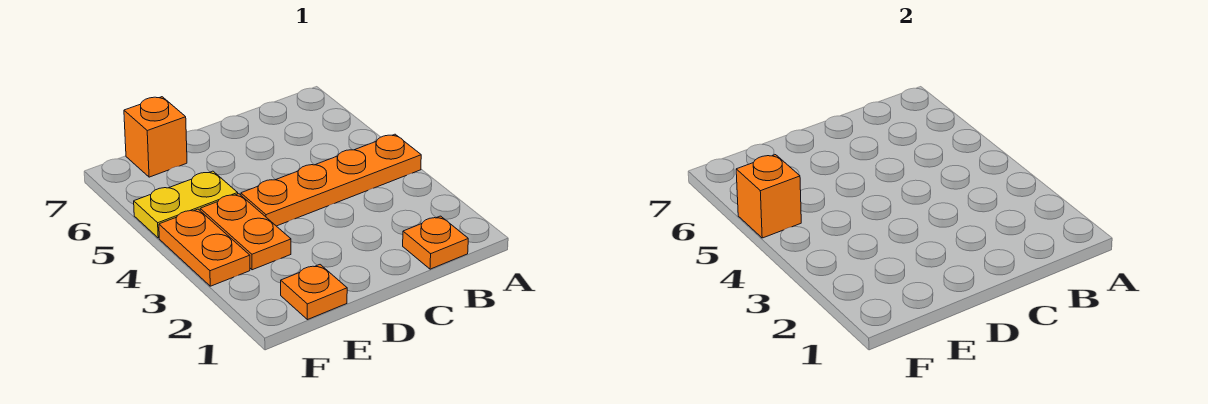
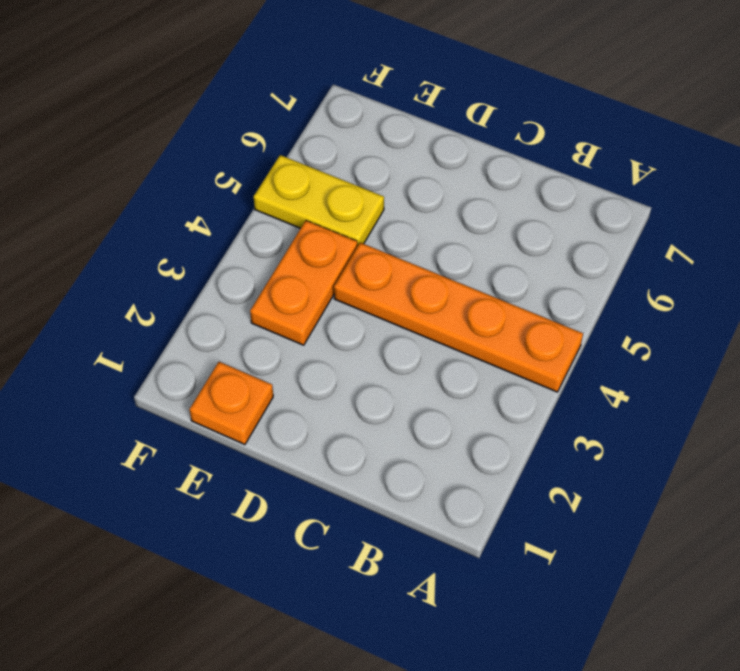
none -> orange plate B1 level 1
none -> orange brick E7 level 1

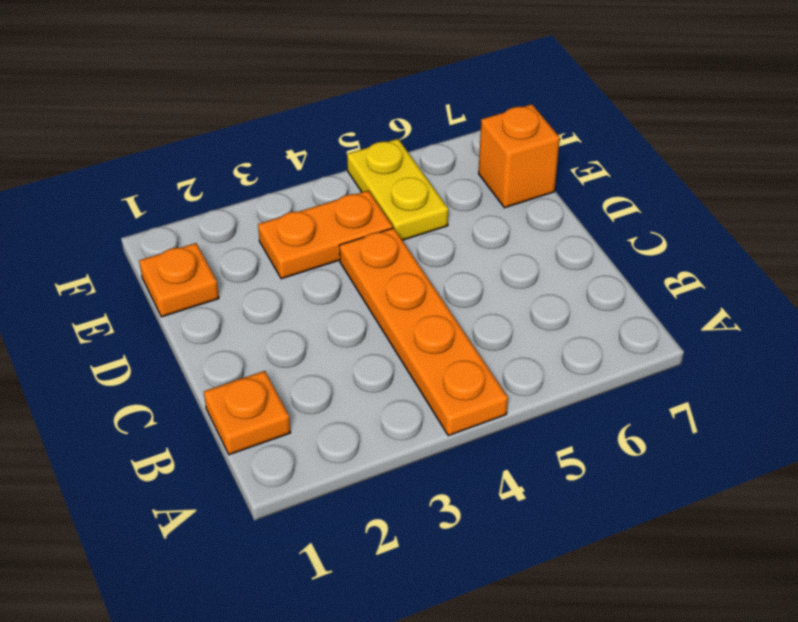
none -> orange plate F3:F4 level 1
none -> orange brick F5 level 2

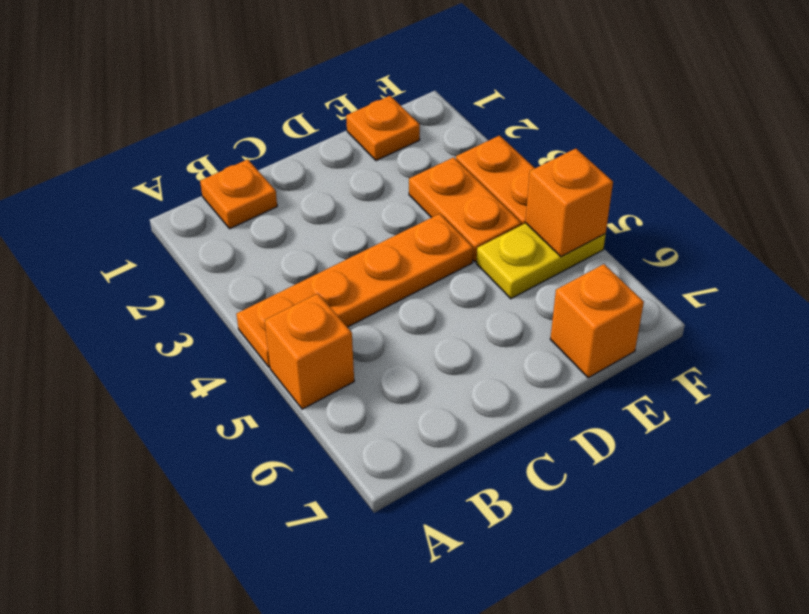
orange brick A5 level 1 -> none

